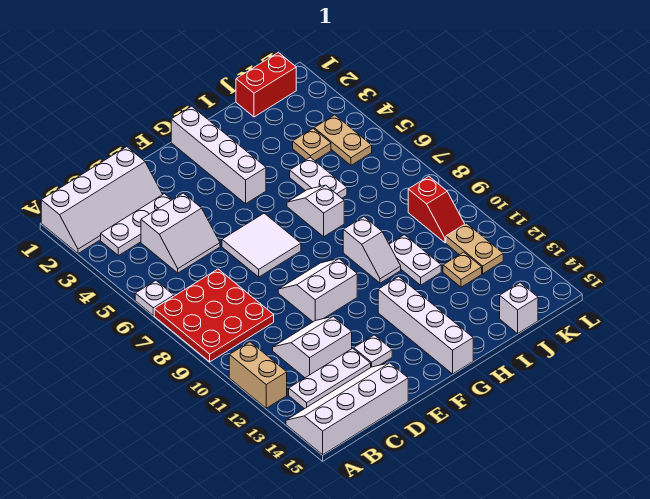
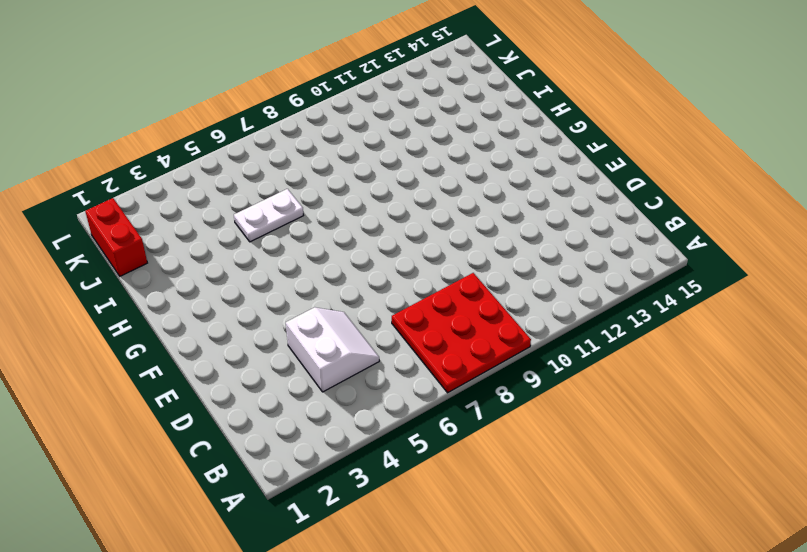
none -> white slope A1:D2 level 1 top 1
none -> white plate A6 level 1
none -> tan brick A11:A12 level 1

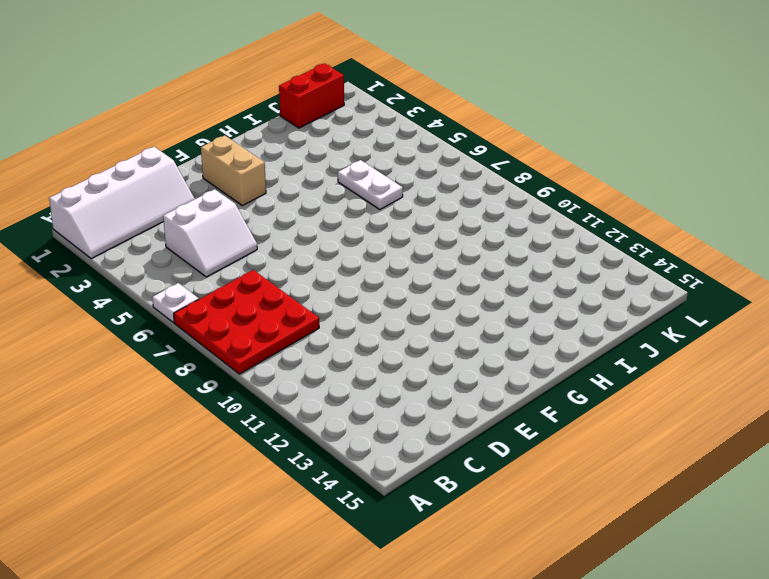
tan brick F2:F3 level 1 -> tan brick A11:A12 level 1
none -> white slope A14:D15 level 1 top 15
none -> white plate B3:D3 level 1
none -> white plate B13:D13 level 1

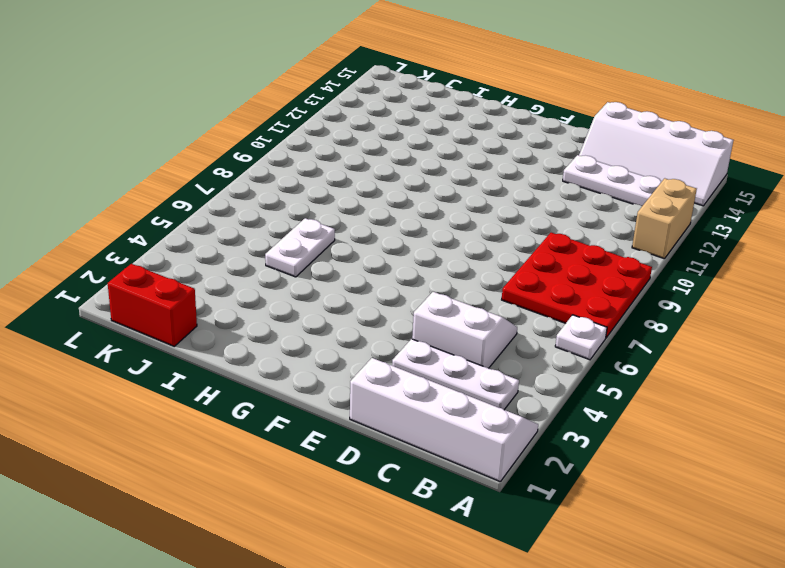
none -> white slope C11:D12 level 1 top 12
none -> white tile E6:F7 level 1
none -> white slope E9:F10 level 1 top 10

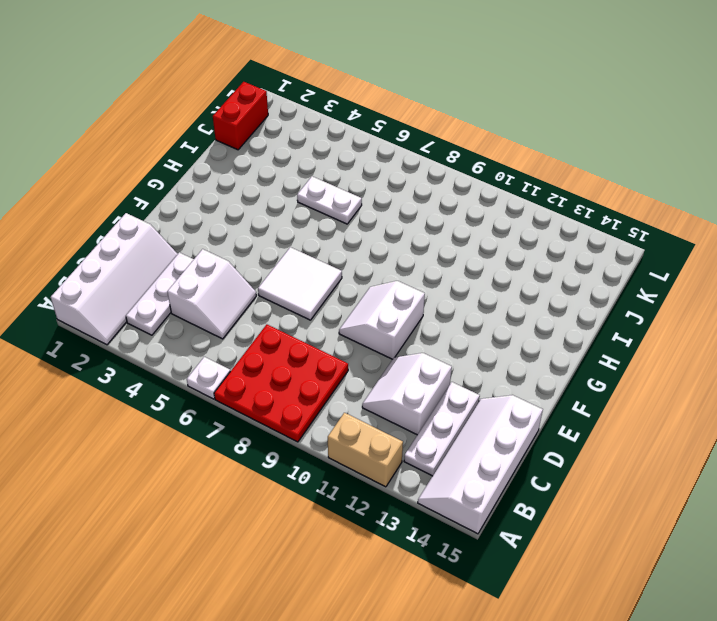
none -> white plate E13 level 1
none -> white brick G1:G4 level 1
none -> white brick G12:G15 level 1

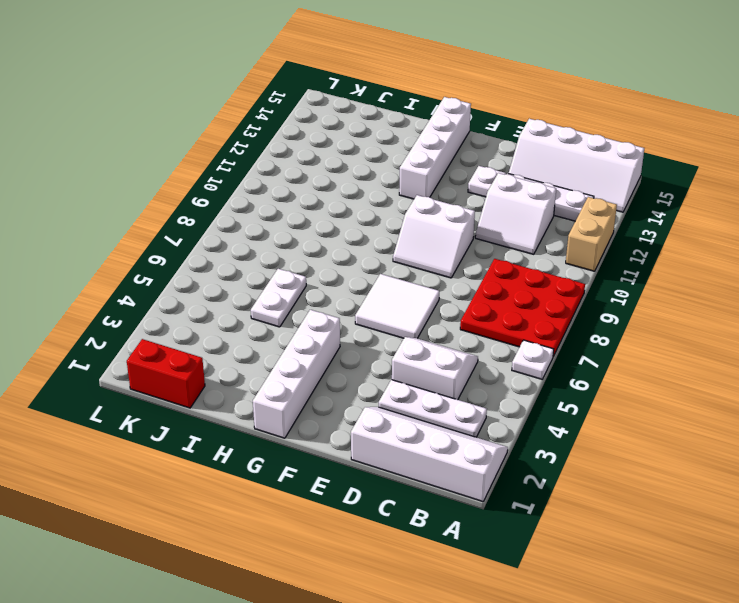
none -> white slope H6:H7 level 1 top 7
none -> white slope H9:H10 level 1 top 9
none -> white plate I10:I11 level 1

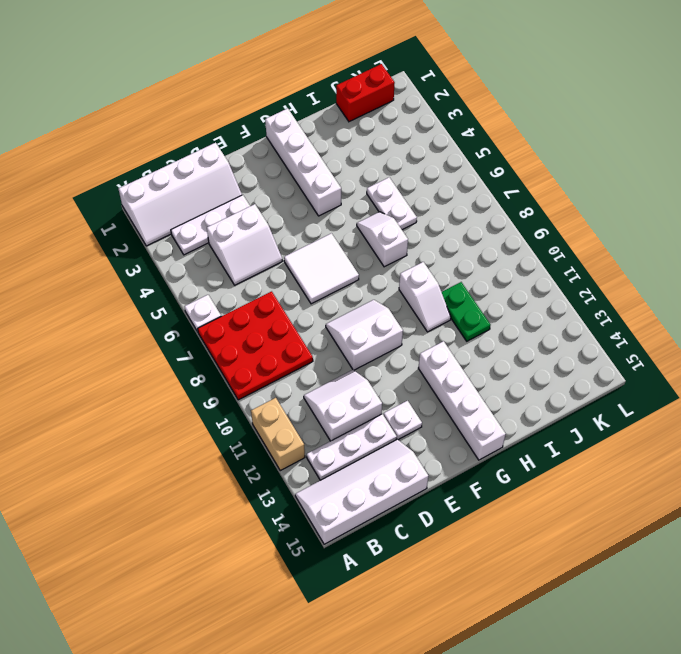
green plate I10:I11 level 1 -> white plate I10:I11 level 1
none -> tan plate J4 level 1
none -> tan plate J12 level 1
none -> white brick J15 level 1

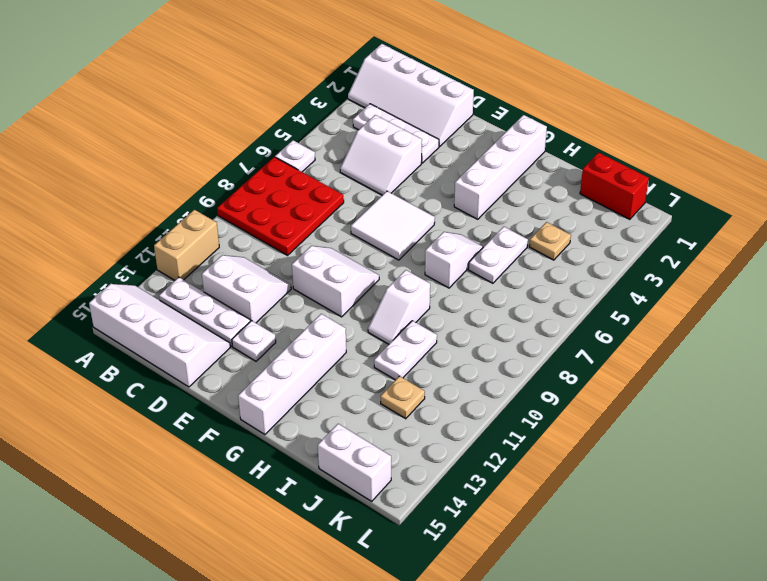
white brick J15:K15 level 1 -> white brick J15 level 1
none -> tan plate K4:K5 level 1
none -> red slope K9:K10 level 1 top 9
none -> tan plate K11:K12 level 1

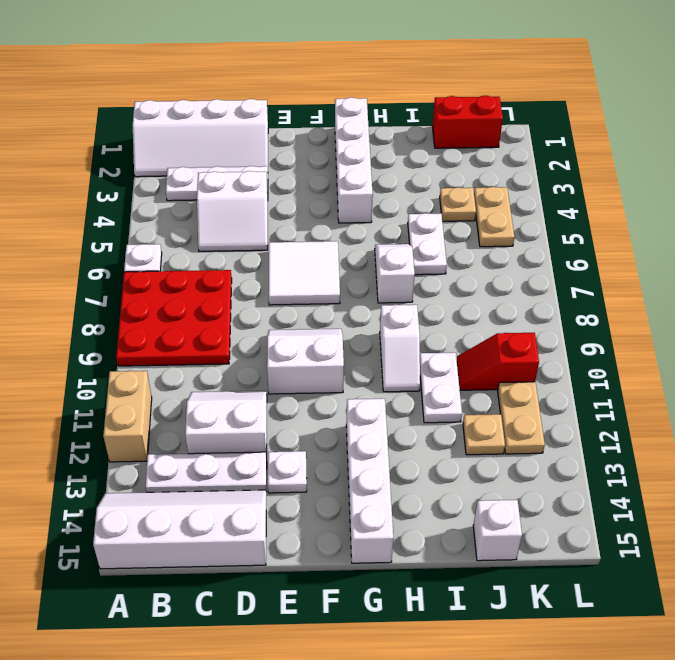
red slope J10:K10 level 1 top K -> red slope K9:K10 level 1 top 9

